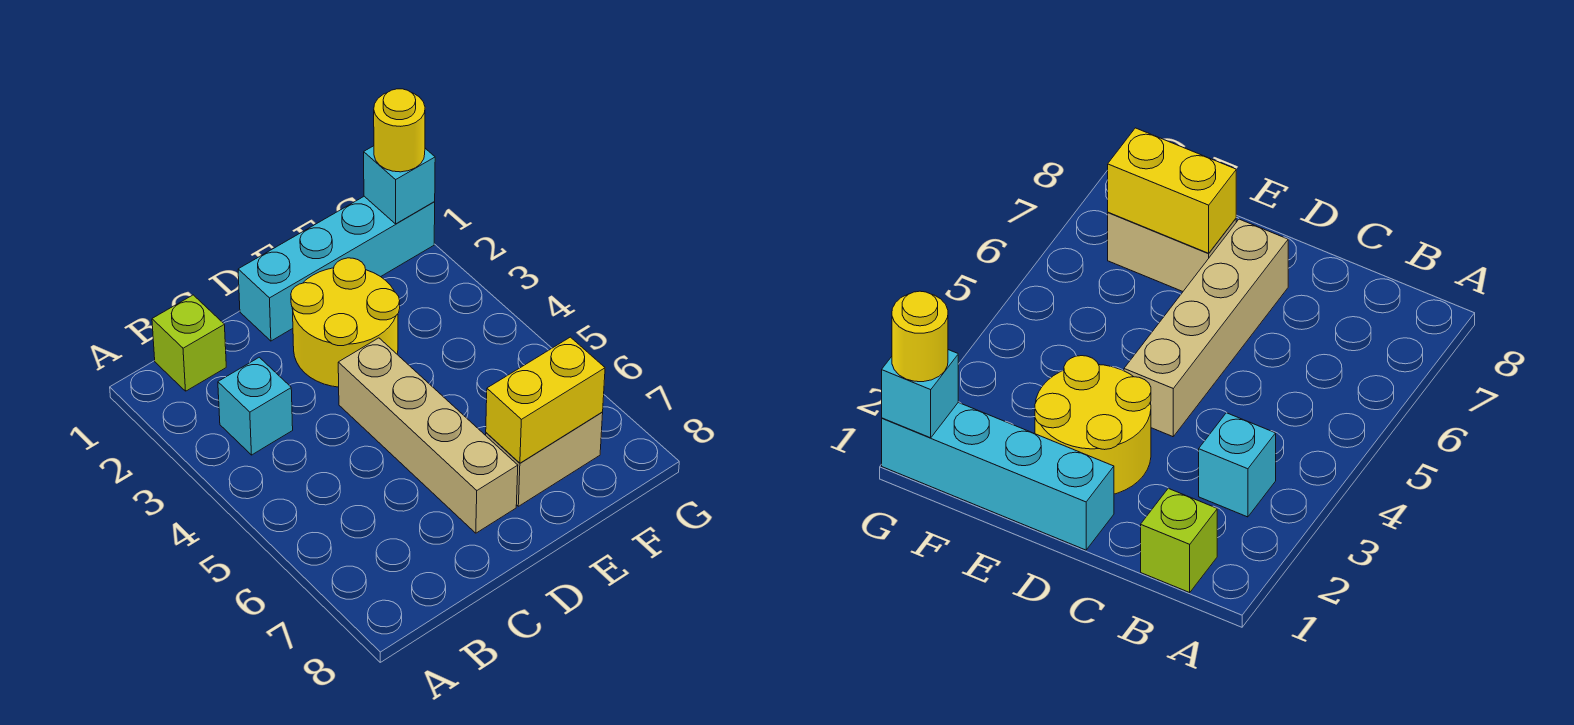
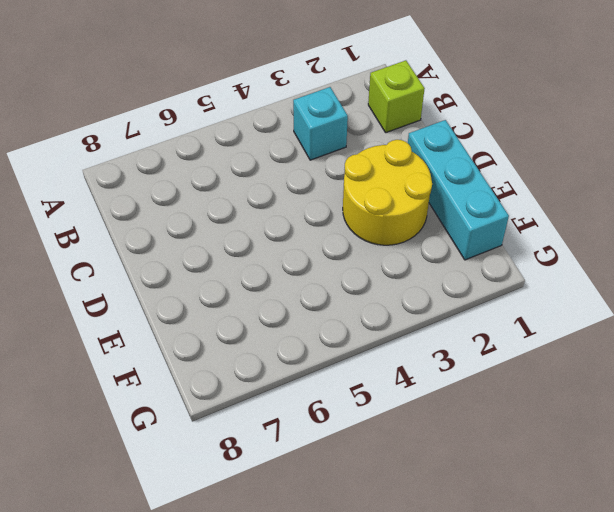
cyan brick D1:F1 level 1 -> cyan brick D1:G1 level 1
none -> tan brick D4:D7 level 1
none -> tan brick E7:F7 level 1

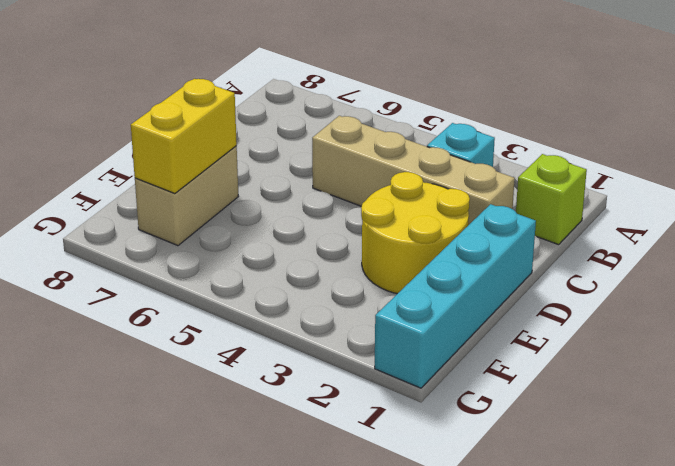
tan brick C2:C5 level 1 -> tan brick D4:D7 level 1
none -> cyan brick G1 level 2
none -> yellow round brick G1 level 3

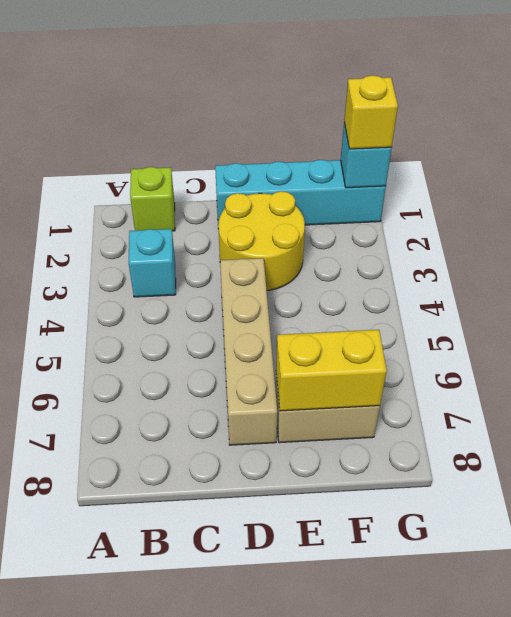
yellow brick G1 level 3 -> yellow round brick G1 level 3

